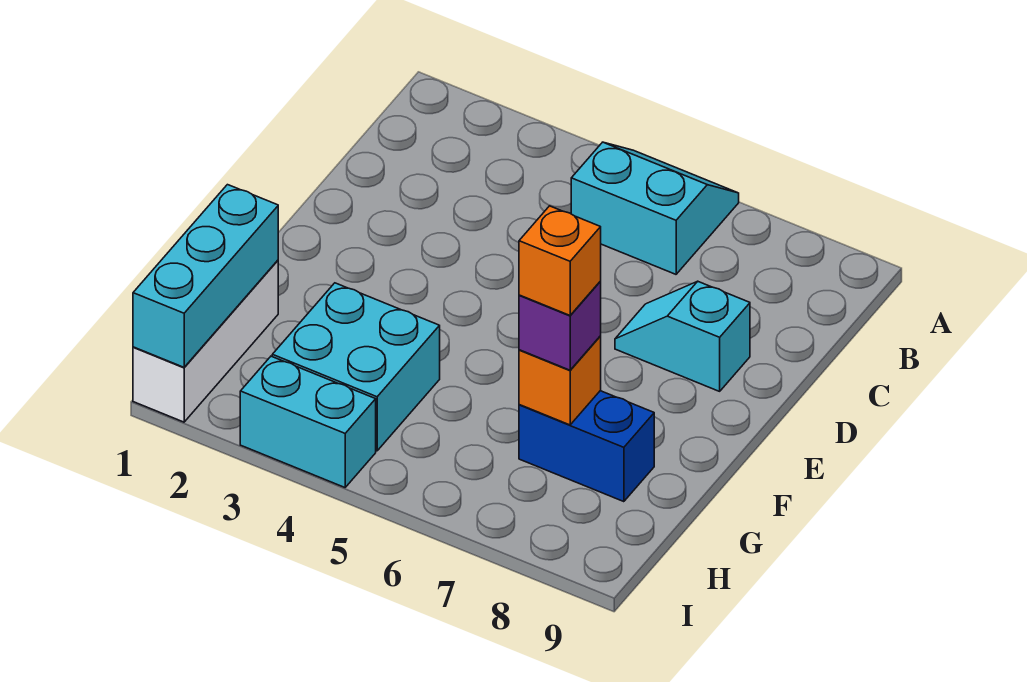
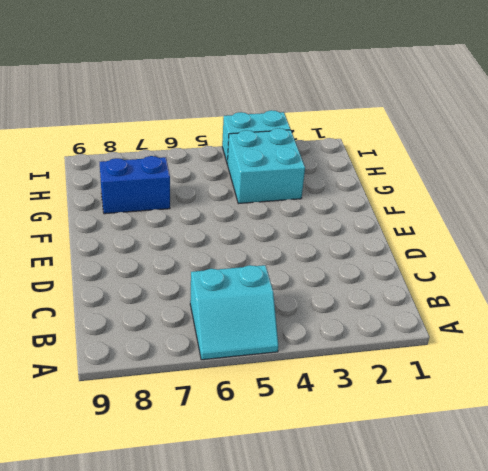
none -> cyan slope D7:D8 level 1 top 8
none -> white brick G1:I1 level 1

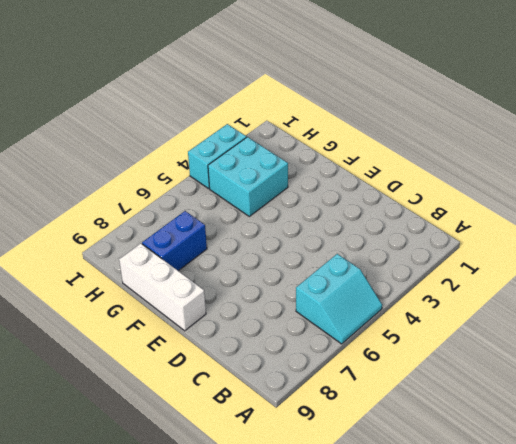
white brick E9:G9 level 1 -> white brick G1:I1 level 1
none -> cyan slope D7:D8 level 1 top 8
none -> cyan brick G1:I1 level 2

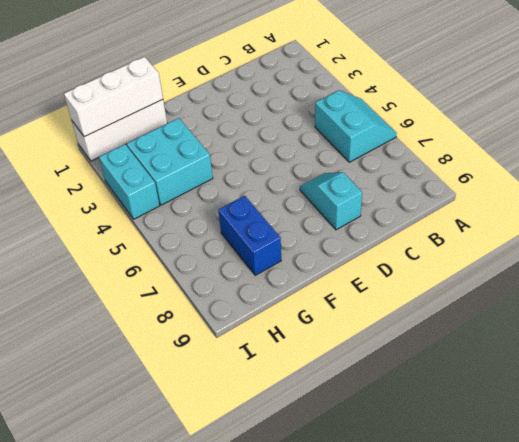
white brick G1:I1 level 2 -> cyan brick G1:I1 level 2
none -> orange brick G7 level 2
none -> purple brick G7 level 3

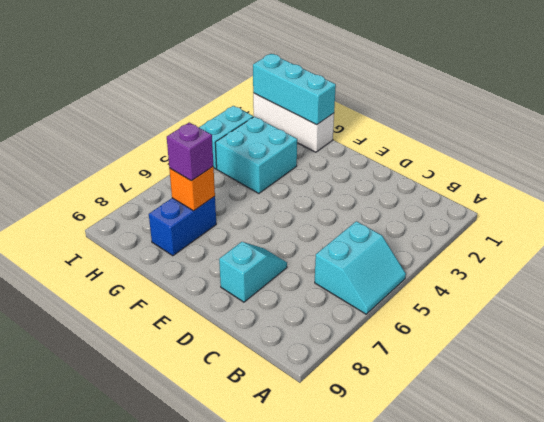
none -> orange brick G7 level 4

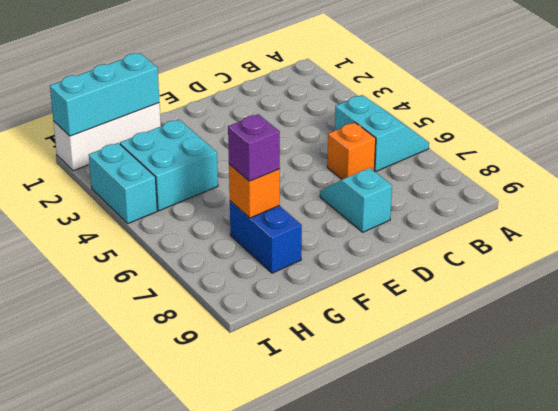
orange brick C6 level 1 -> orange brick G7 level 4

